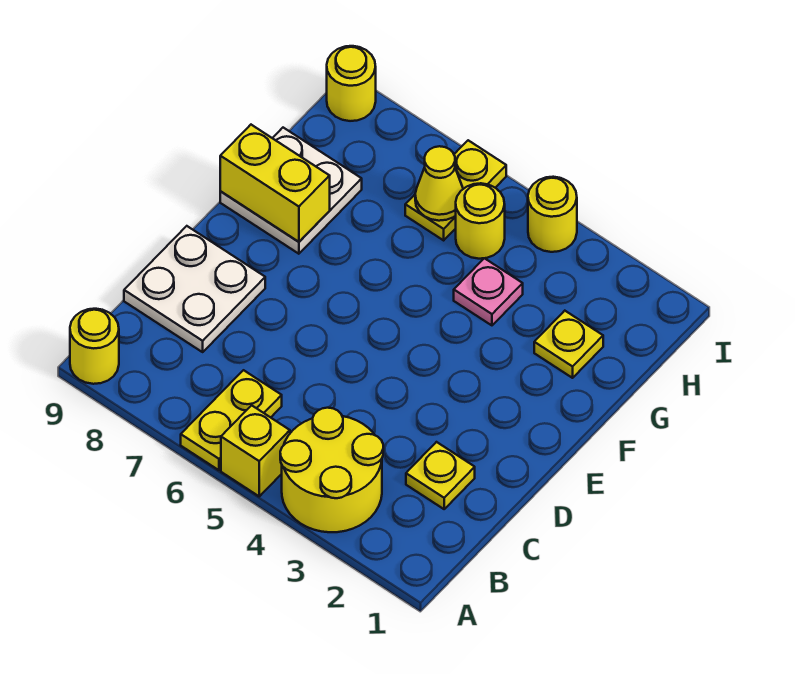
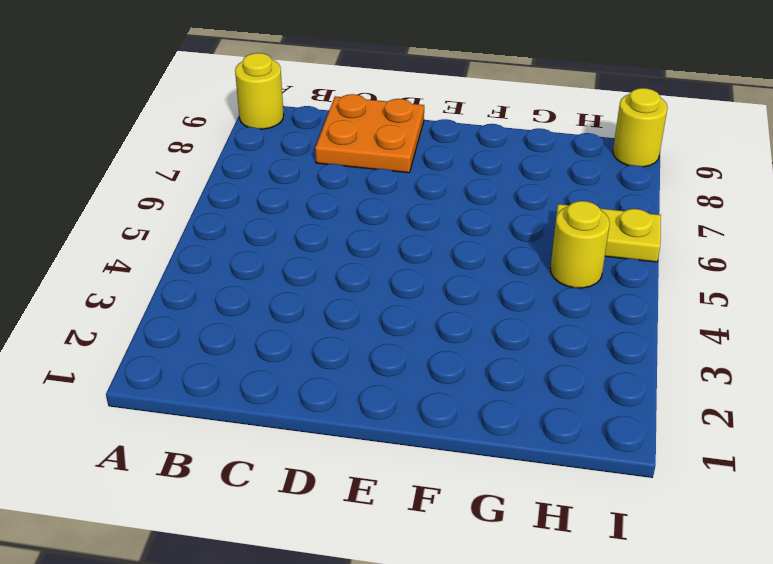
orange plate C8:D9 level 1 -> white plate C8:D9 level 1
none -> yellow round brick A3:B4 level 1
none -> yellow brick A5 level 1
none -> yellow plate A6:B6 level 1

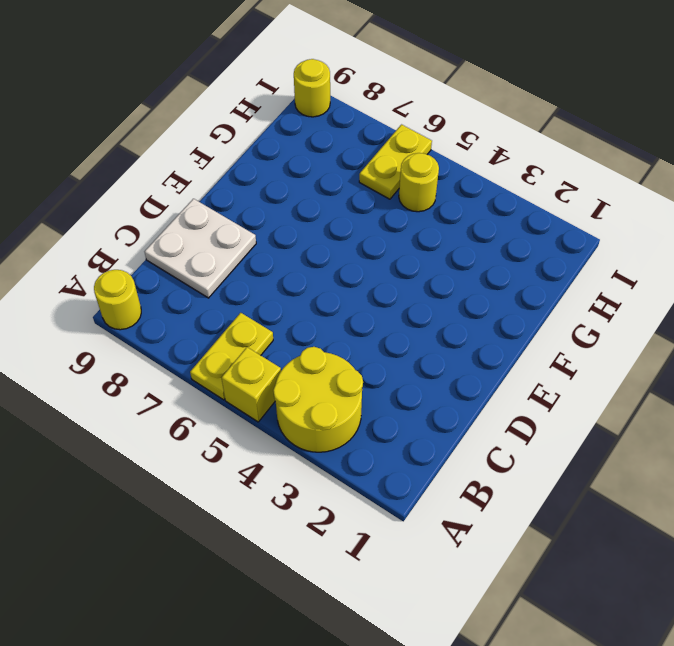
none -> yellow plate C2 level 1
none -> white plate F8:G9 level 1
none -> yellow plate G2 level 1

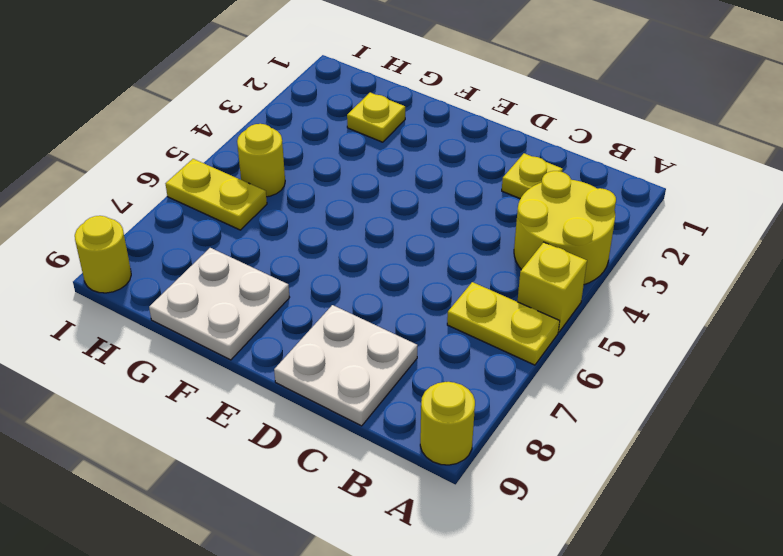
none -> pink plate G4 level 1
none -> yellow round brick I4 level 1
none -> yellow brick F8:F9 level 2

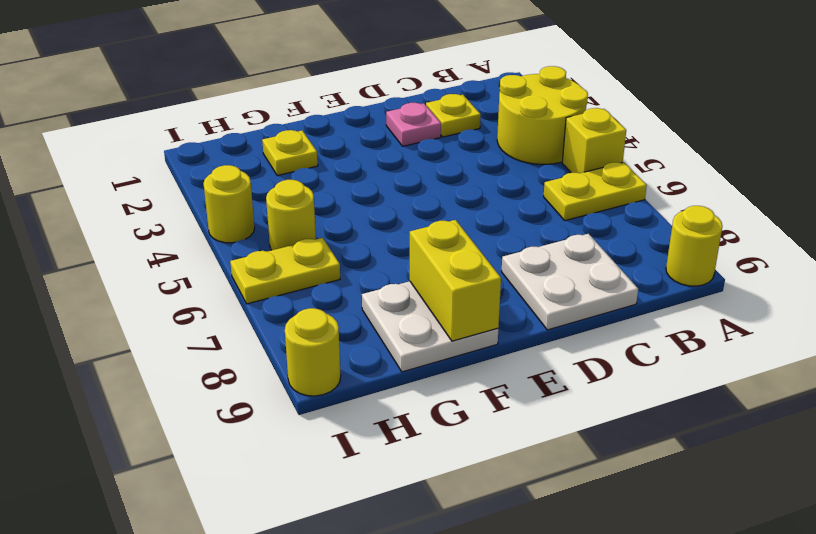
pink plate D2 level 1 -> pink plate G4 level 1
none -> yellow cone H6 level 2

